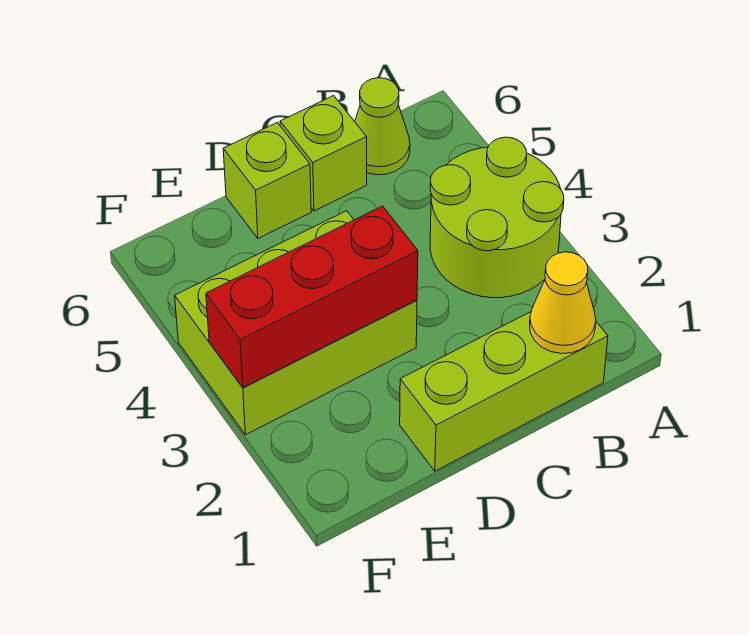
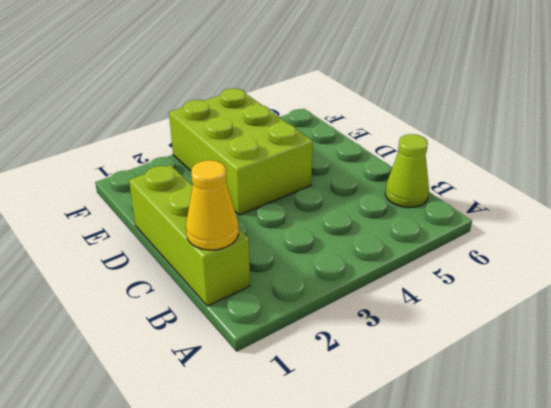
none -> lime round brick A3:B4 level 1
none -> lime brick C6 level 1

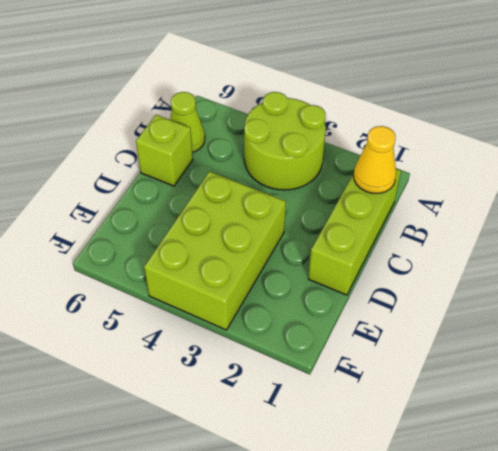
none -> lime brick D6 level 1
none -> red brick D3:F3 level 2

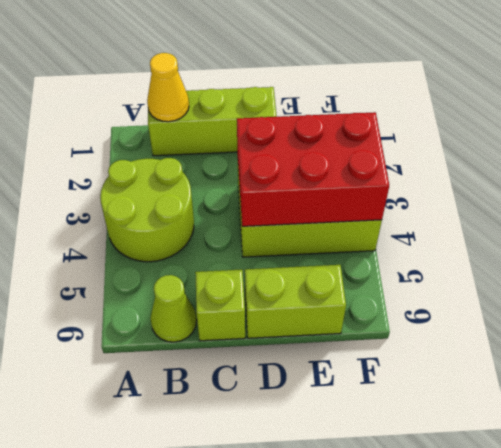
red brick D3:F4 level 2 -> red brick D3:F3 level 2
lime brick D6:E6 level 1 -> lime brick D6 level 1

